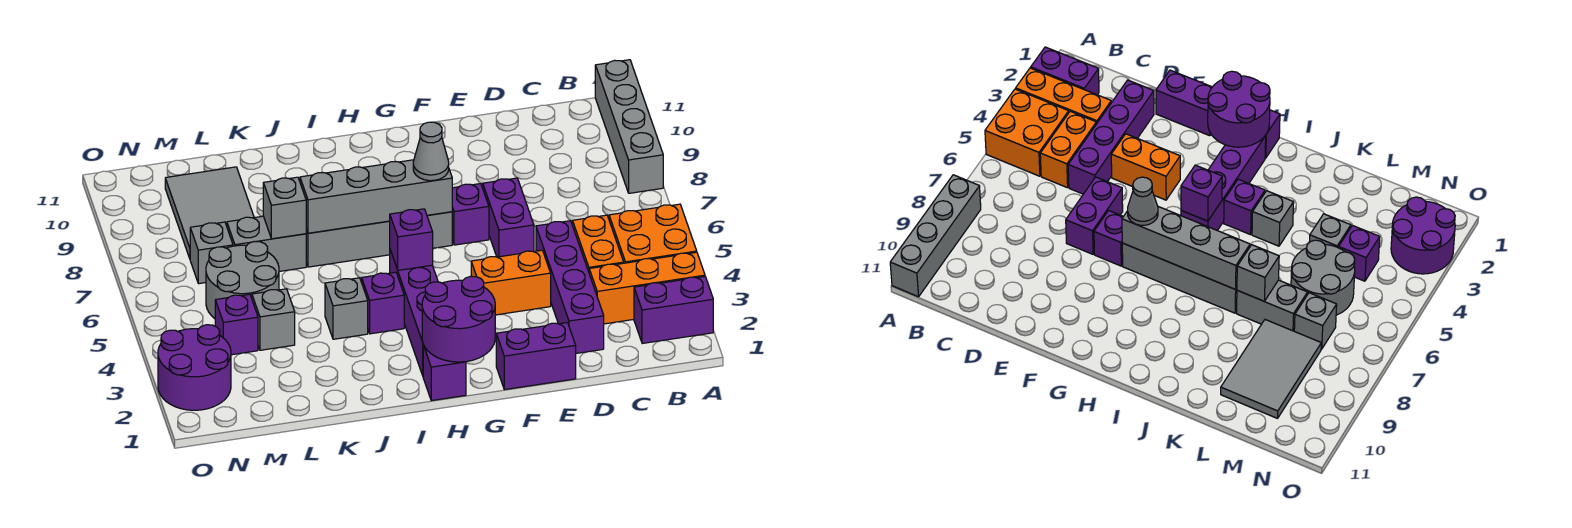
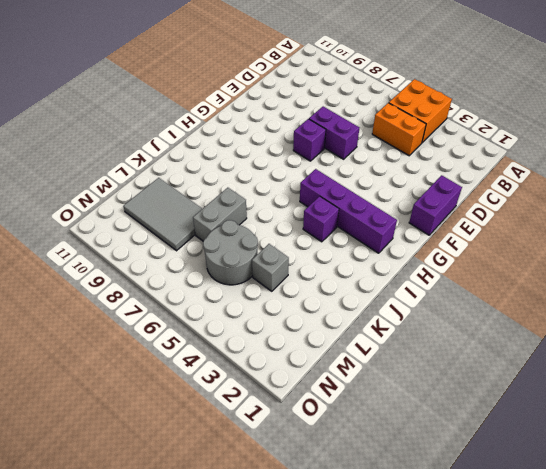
none -> purple brick A2:B2 level 1
none -> orange brick A3:C3 level 1
none -> grey brick A8:A11 level 1

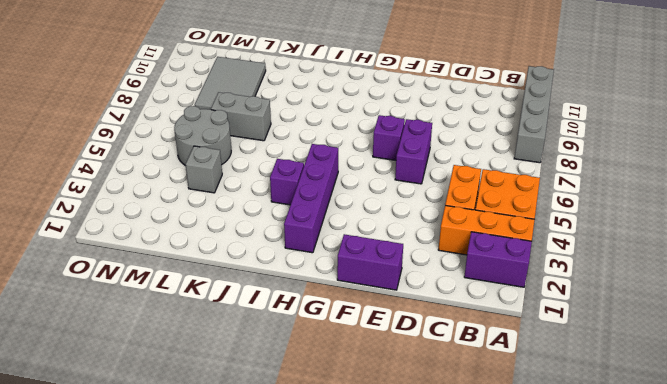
none -> purple brick D2:D5 level 1
none -> orange brick E4:F4 level 1
none -> grey brick G7:J7 level 1

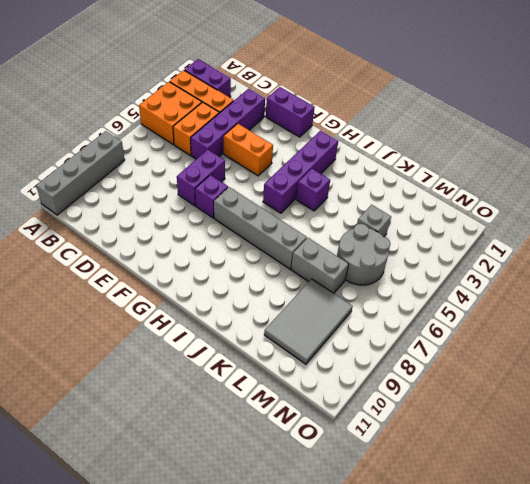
none -> purple brick H1 level 1
none -> grey brick J4 level 1
none -> purple brick M4 level 1

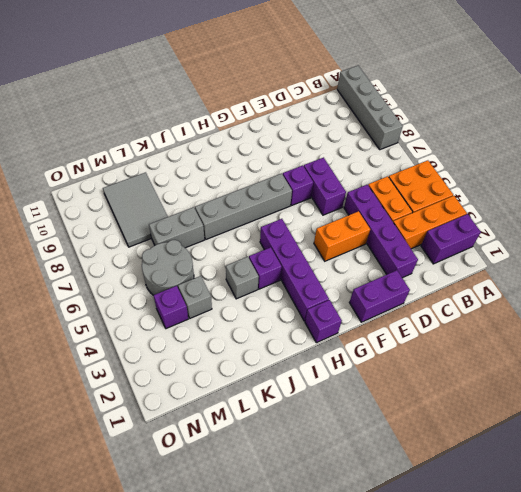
none -> grey brick M7 level 1
none -> purple round brick N2:O3 level 1
none -> purple round brick G1:H2 level 2

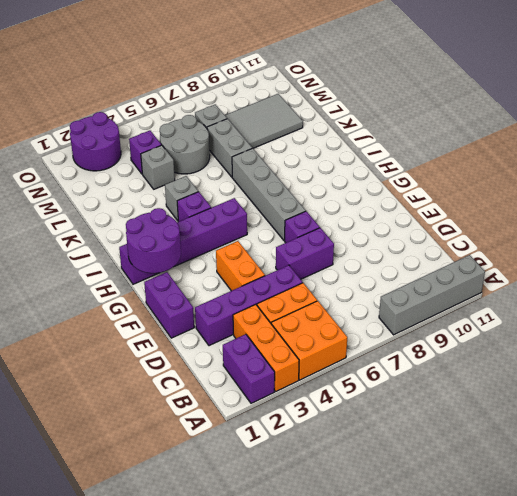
none -> grey brick G7:J7 level 2
none -> purple brick H5 level 2
none -> grey brick K7 level 2

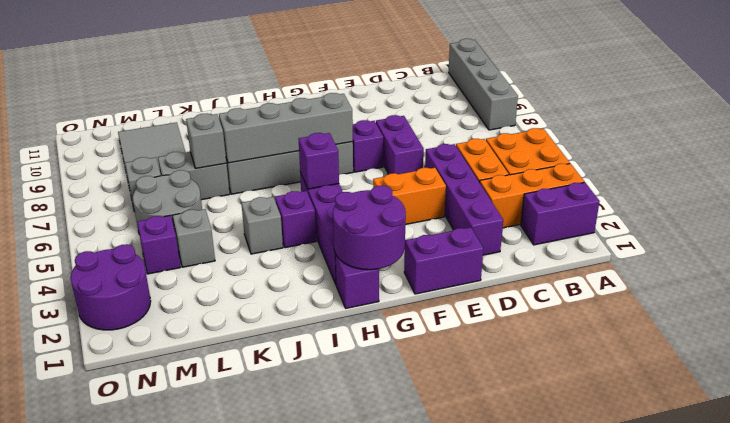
none -> grey cone G7 level 3

